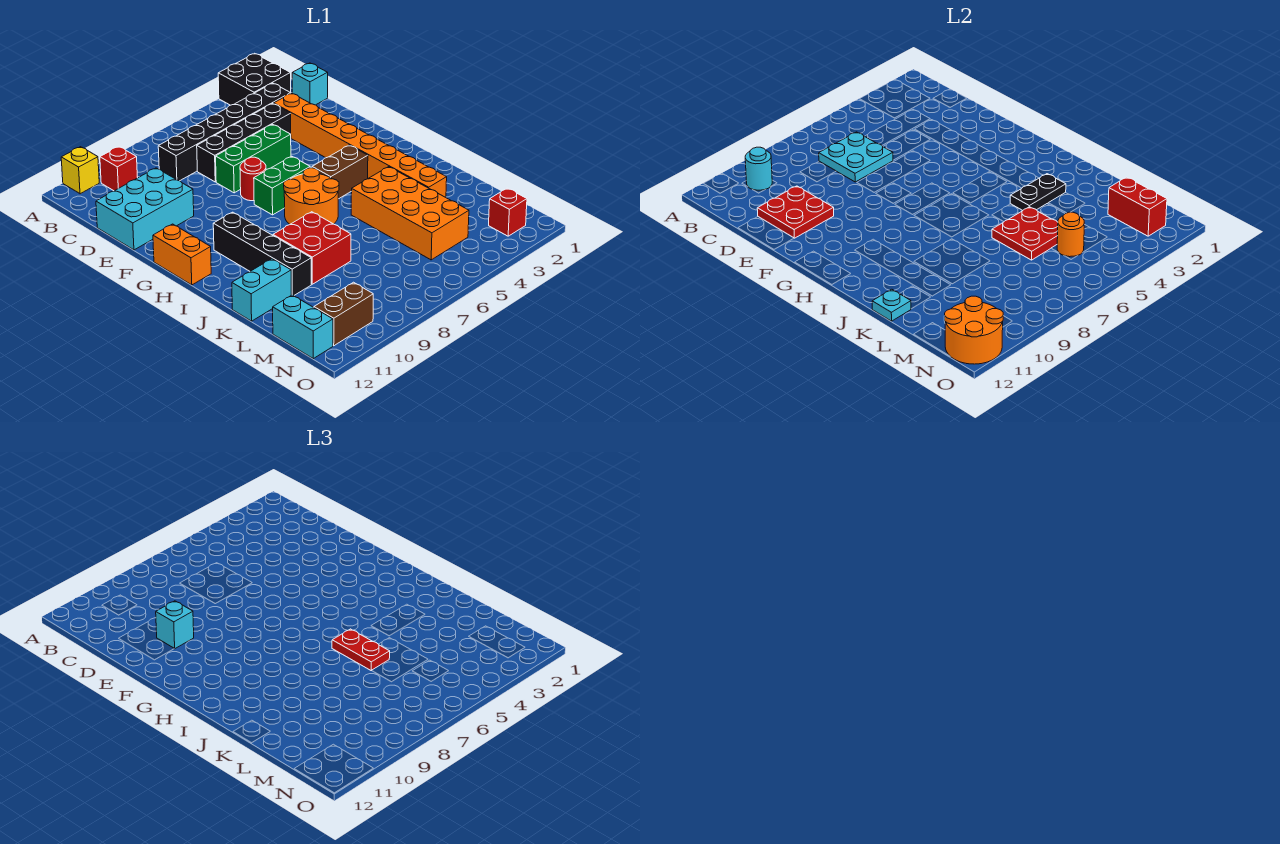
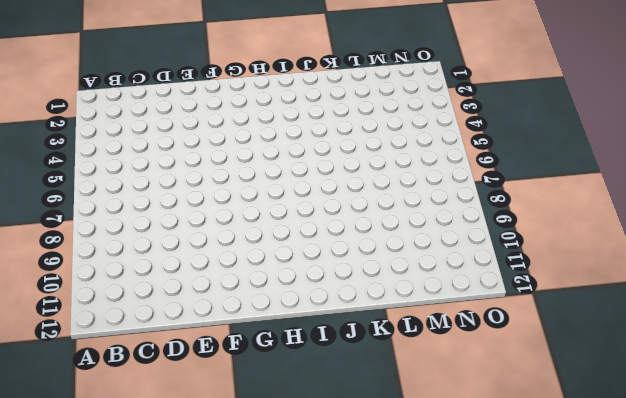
none -> black brick A2:B3 level 1
none -> yellow brick A11 level 1
none -> red brick B10 level 1
none -> cyan brick C1 level 1

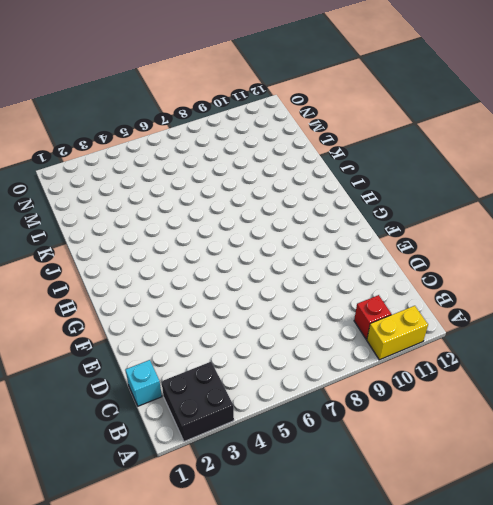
yellow brick A10:A11 level 1 -> yellow brick A11 level 1
none -> black brick C3:C8 level 1
none -> orange brick D3:K3 level 1
none -> black brick D4:D7 level 1
none -> cyan brick D10:E12 level 1

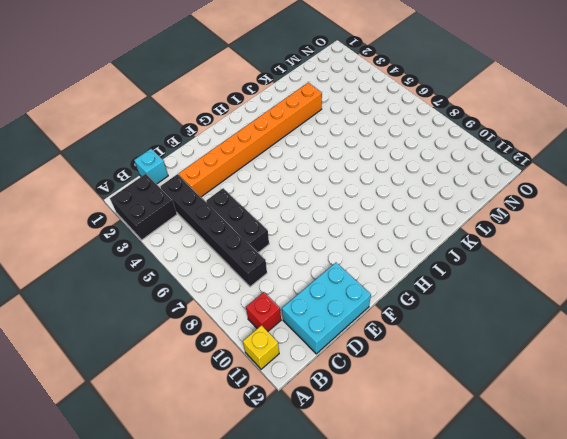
cyan brick C11:E12 level 1 -> cyan brick D10:E12 level 1
black brick D5:D7 level 1 -> black brick D4:D7 level 1
none -> green brick E5:E7 level 1
none -> red round brick F7 level 1
none -> green brick G6:G7 level 1
none -> orange brick G12:H12 level 1

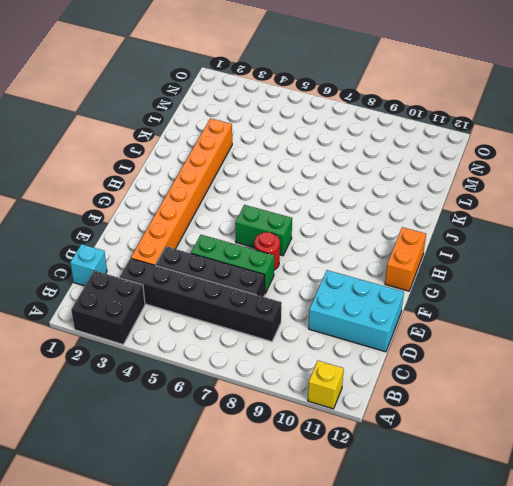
none -> red brick B10 level 1
none -> brown brick H4:H5 level 1
none -> orange round brick H6:I7 level 1
none -> black brick H10:K10 level 1

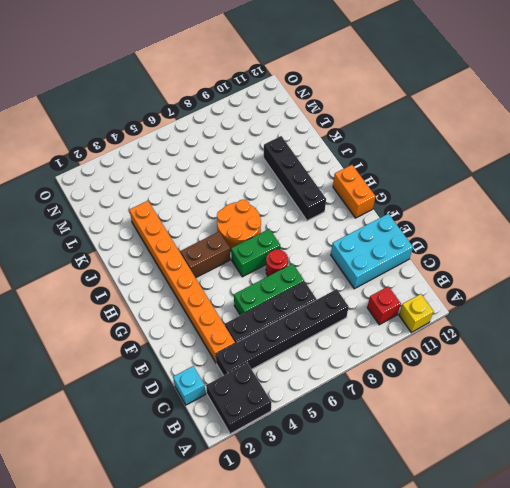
none -> orange brick J4:M5 level 1
none -> red brick J8:K9 level 1
none -> cyan brick K11:K12 level 1
none -> cyan brick M12:N12 level 1

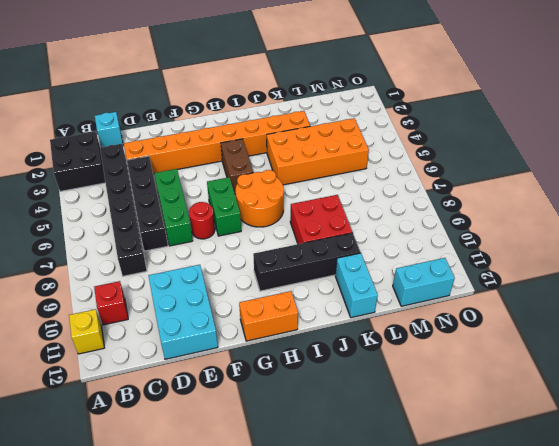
none -> red brick N2 level 1
none -> brown brick N10:N11 level 1
none -> cyan round brick B10 level 2
none -> cyan plate C6:D7 level 2

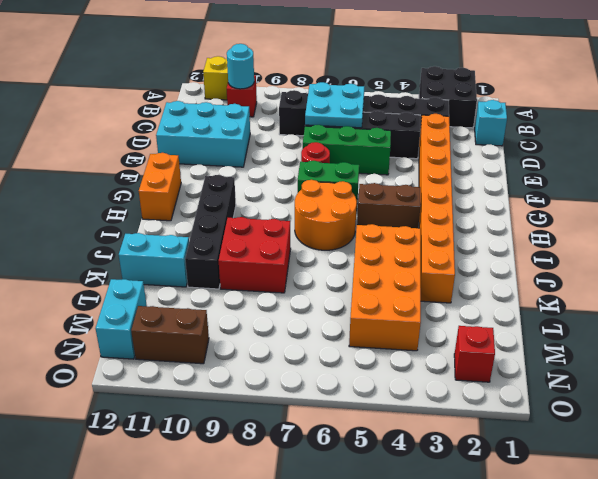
none -> red plate D10:E11 level 2
none -> black plate J3:J4 level 2
none -> red plate K5:L6 level 2
none -> cyan plate K12 level 2

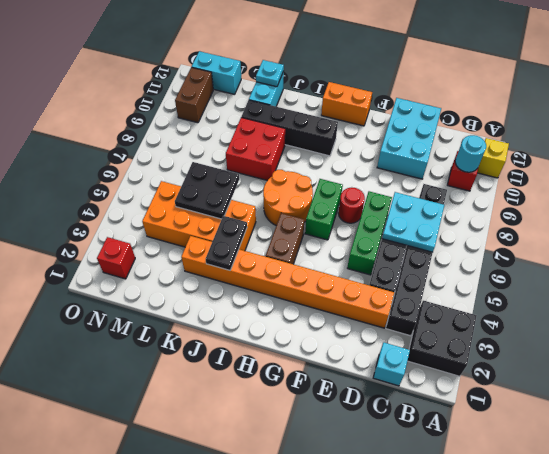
black plate K5:L6 level 2 -> red plate K5:L6 level 2
none -> red plate D10:E11 level 2
none -> red brick M2:N2 level 2
none -> orange round brick M5 level 2
none -> orange round brick N11:O12 level 2

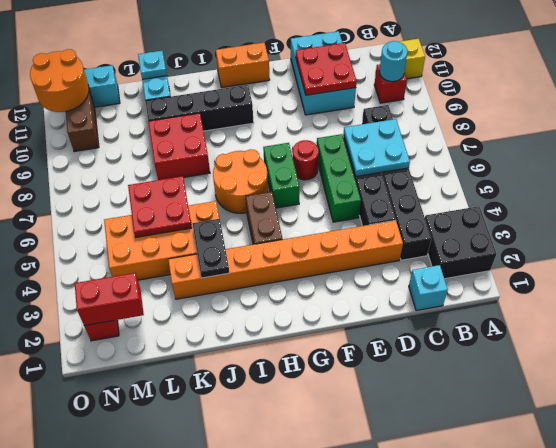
none -> orange round brick M5 level 2
none -> cyan brick E10 level 3
none -> red plate J6:K6 level 3

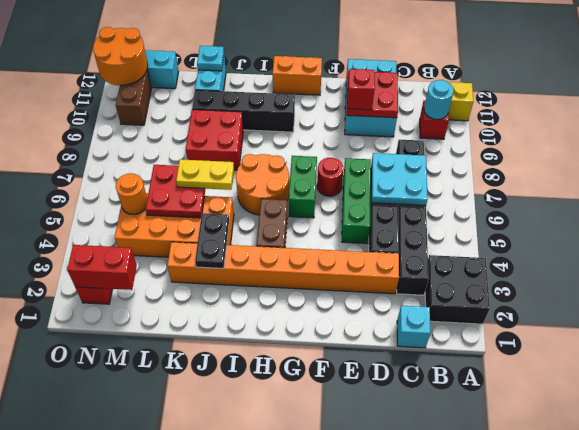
red brick E10 level 3 -> cyan brick E10 level 3
yellow plate J6:K6 level 3 -> red plate J6:K6 level 3

